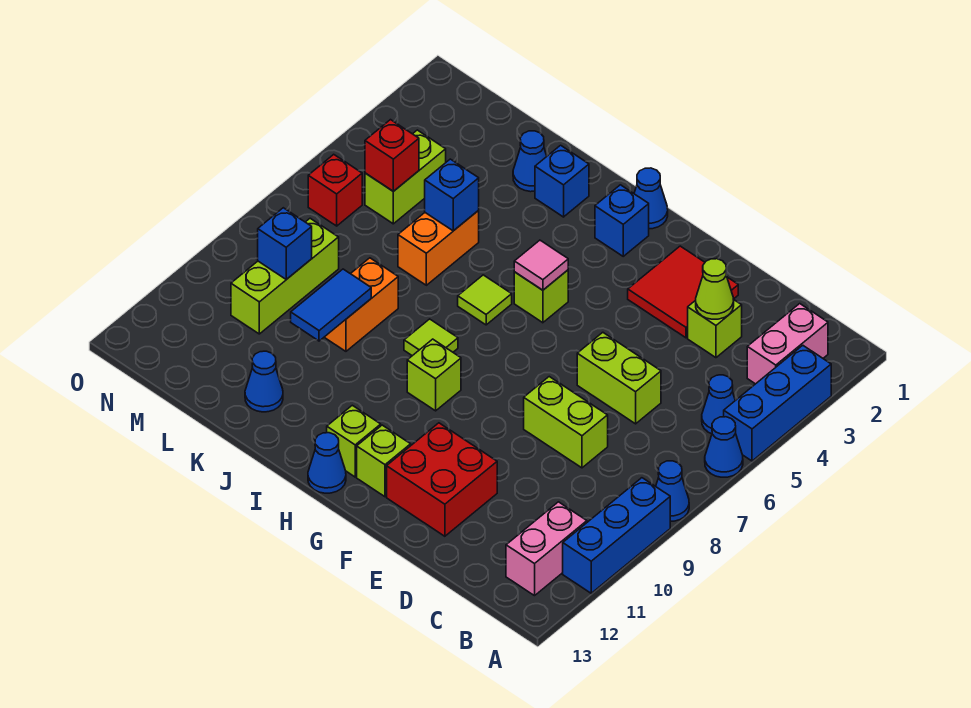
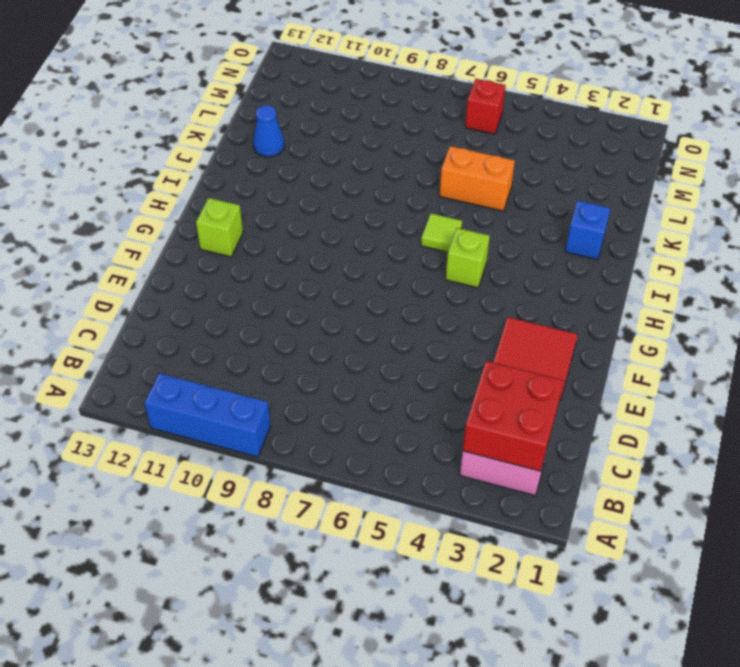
red brick B2:C3 level 2 -> red brick E11:F12 level 1
none -> blue brick A3:A5 level 1
none -> blue cone A6 level 1
none -> blue cone A8 level 1
none -> blue cone B5 level 1

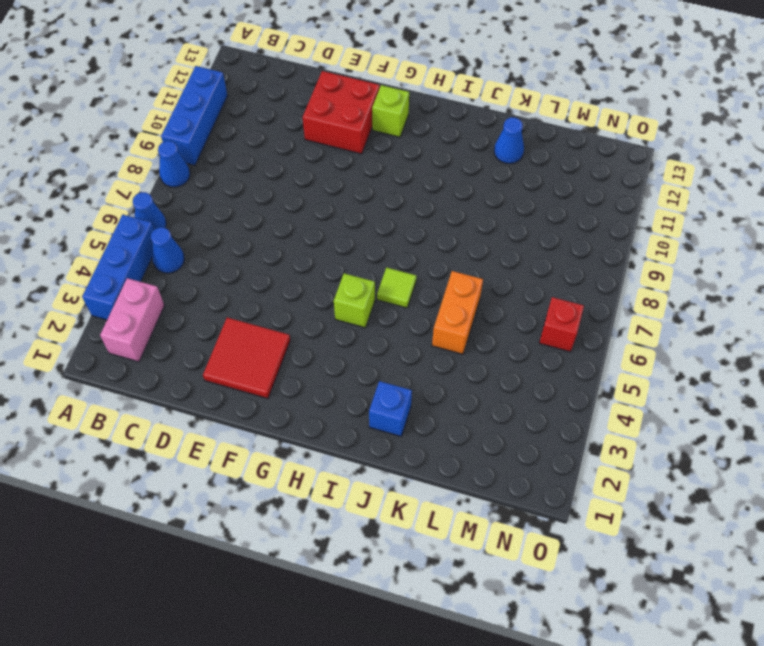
none -> pink brick B11:B12 level 1
none -> lime brick D3 level 1
none -> lime brick D6:E6 level 1
none -> lime brick D8:E8 level 1

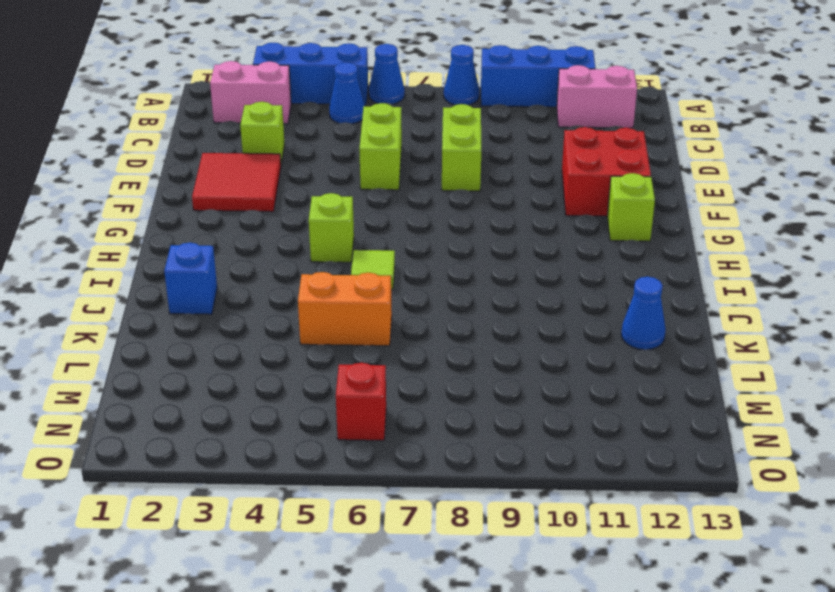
none -> blue cone H1 level 1
none -> blue brick H2 level 1
none -> lime brick H9 level 1
none -> lime brick H12 level 1

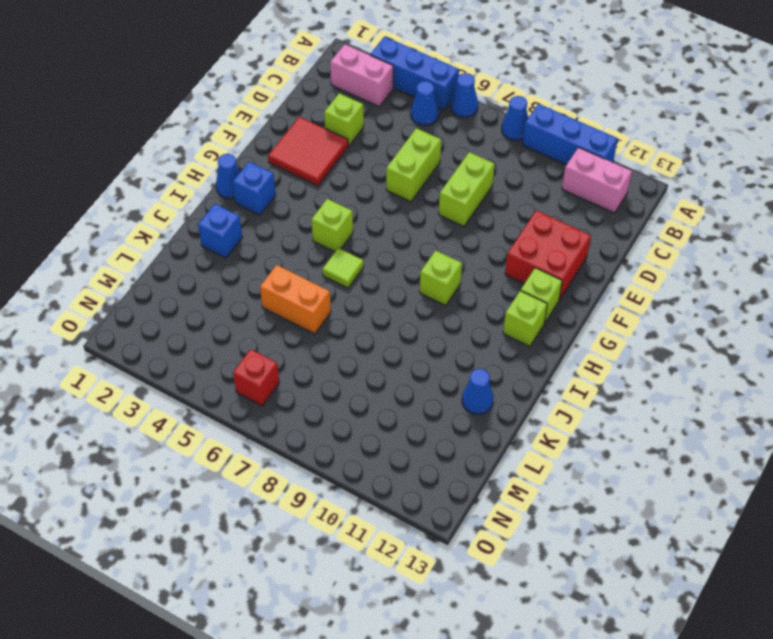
none -> blue cone H13 level 1
none -> lime tile I8 level 1
none -> blue cone K2 level 1
none -> orange brick K8:K9 level 1

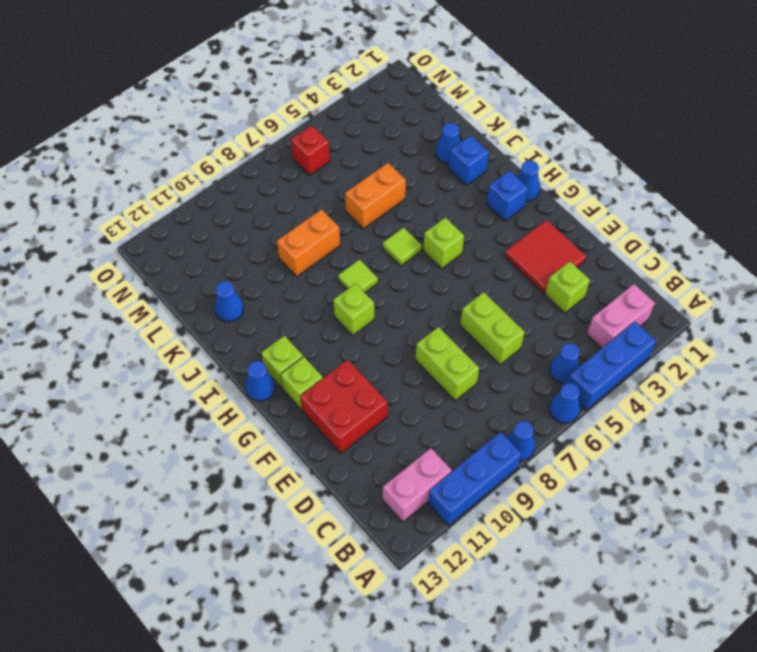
none -> lime brick M4:M5 level 1
none -> lime brick M8:M10 level 1
none -> lime cone D3 level 2
none -> pink tile H5 level 2

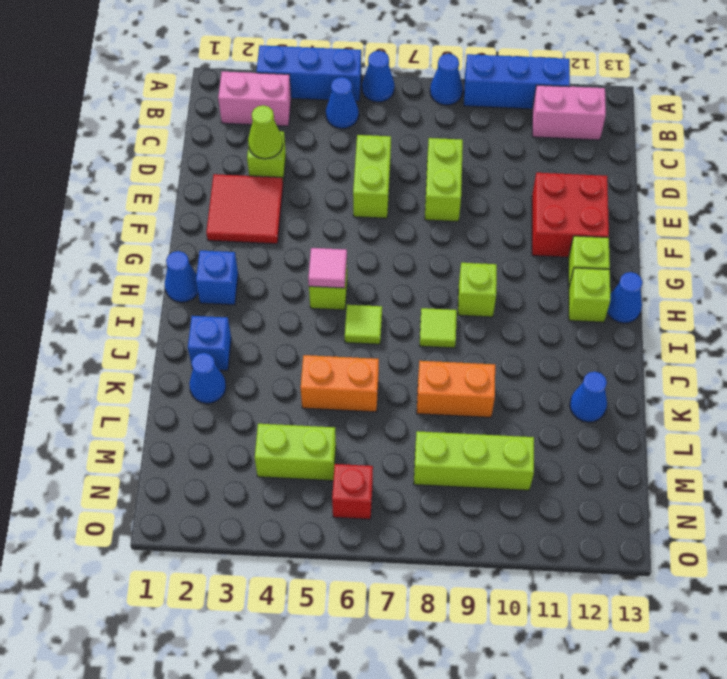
none -> blue brick K5 level 2
none -> blue tile K9:K10 level 2
none -> red brick M5 level 2
none -> blue brick M9 level 2

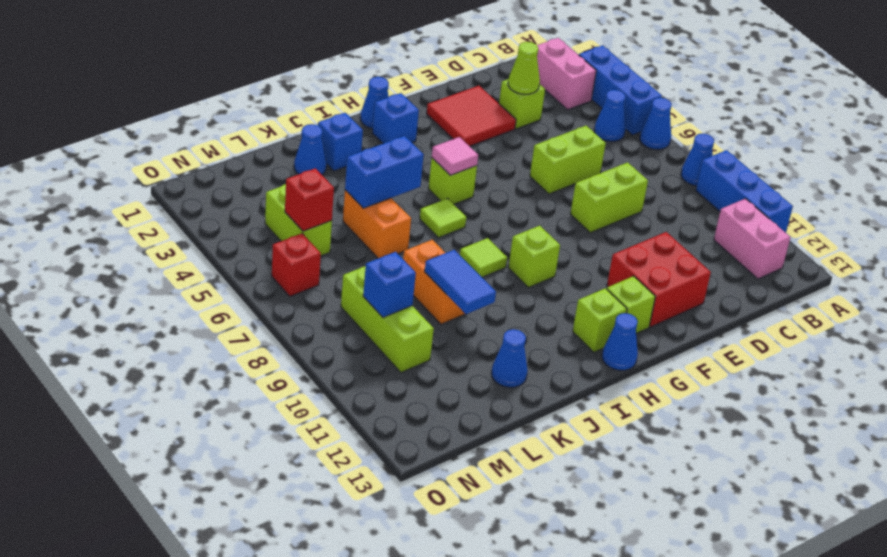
blue brick J5:K5 level 2 -> blue brick K5 level 2

